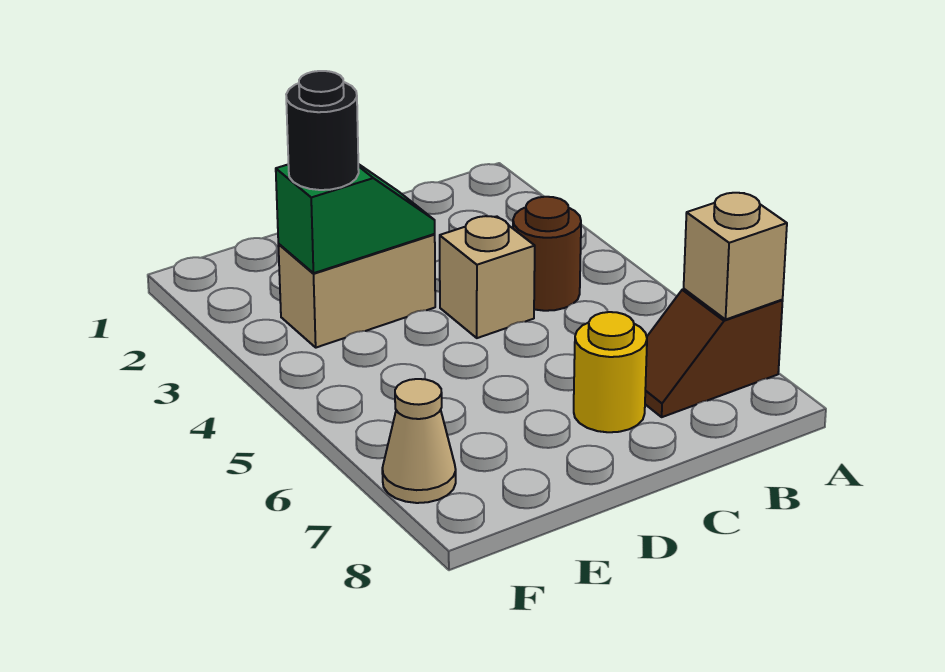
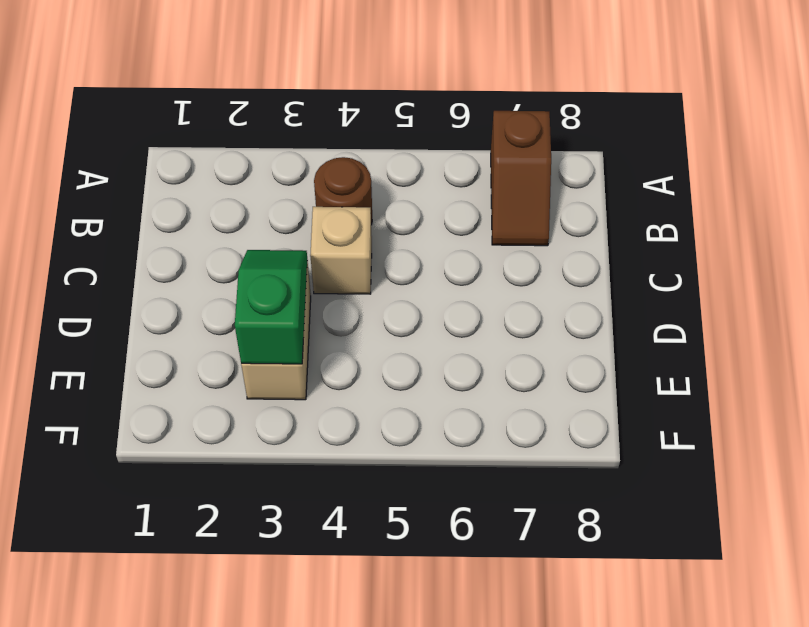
none -> yellow round brick C7 level 1
none -> tan cone F7 level 1

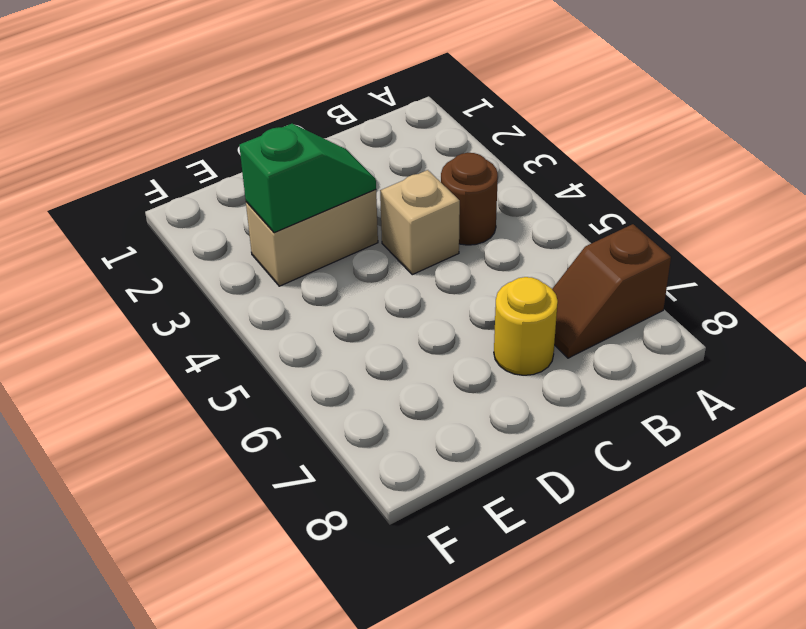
none -> tan cone F7 level 1
none -> tan brick A7 level 2

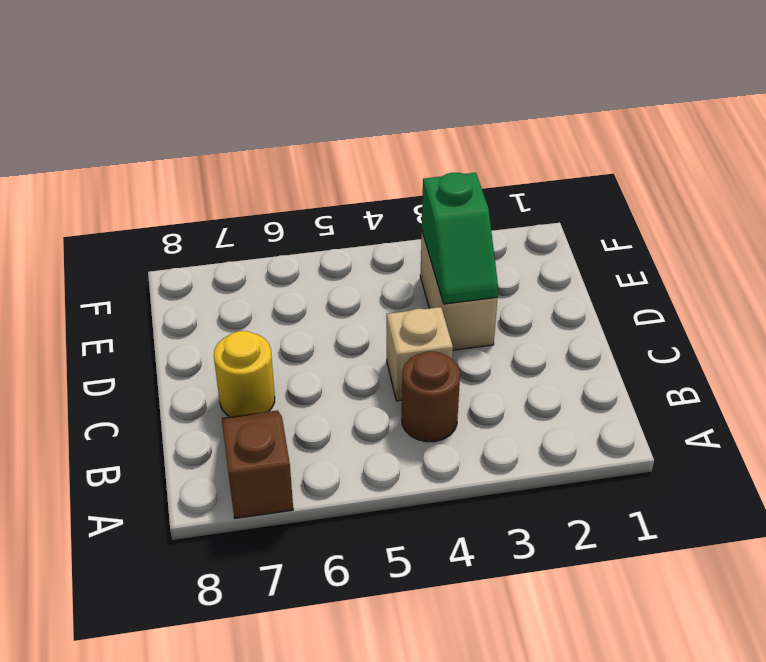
none -> tan cone F7 level 1
none -> tan brick A7 level 2

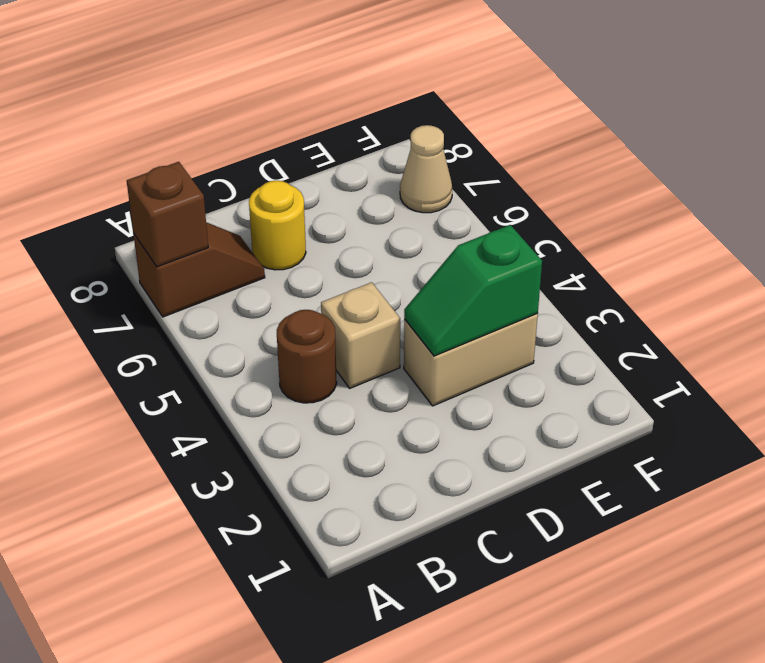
brown brick A7 level 2 -> tan brick A7 level 2
none -> black round brick E3 level 3

